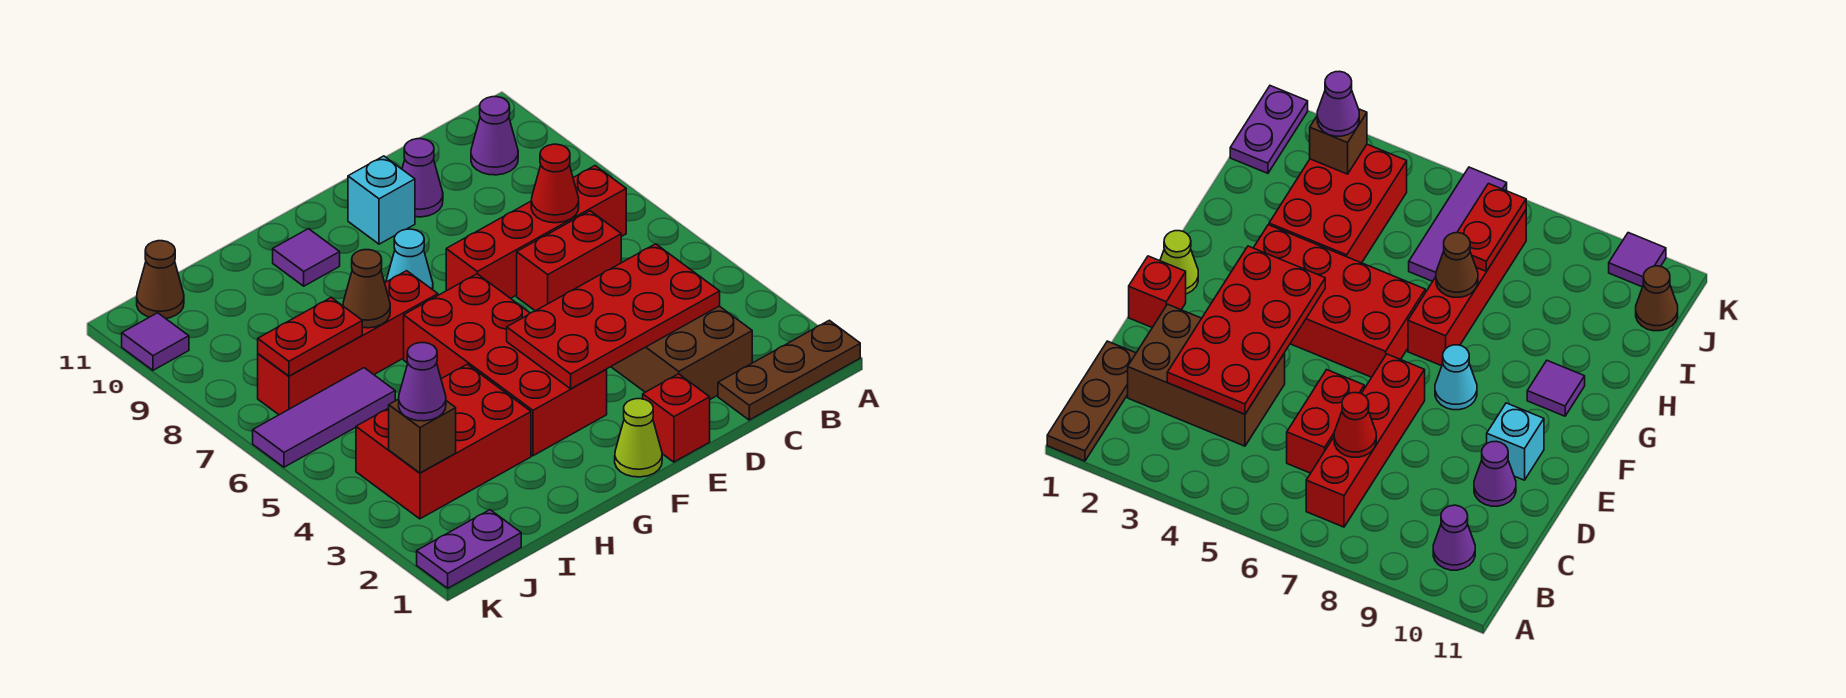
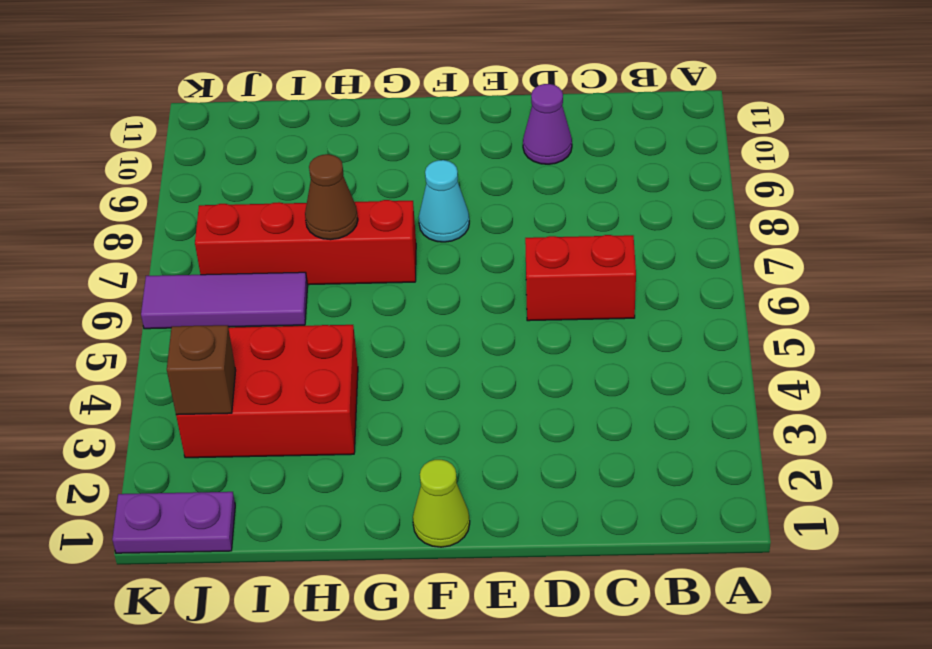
none -> brown plate A1:C1 level 1
none -> red brick B7:E7 level 1
none -> purple cone B10 level 1

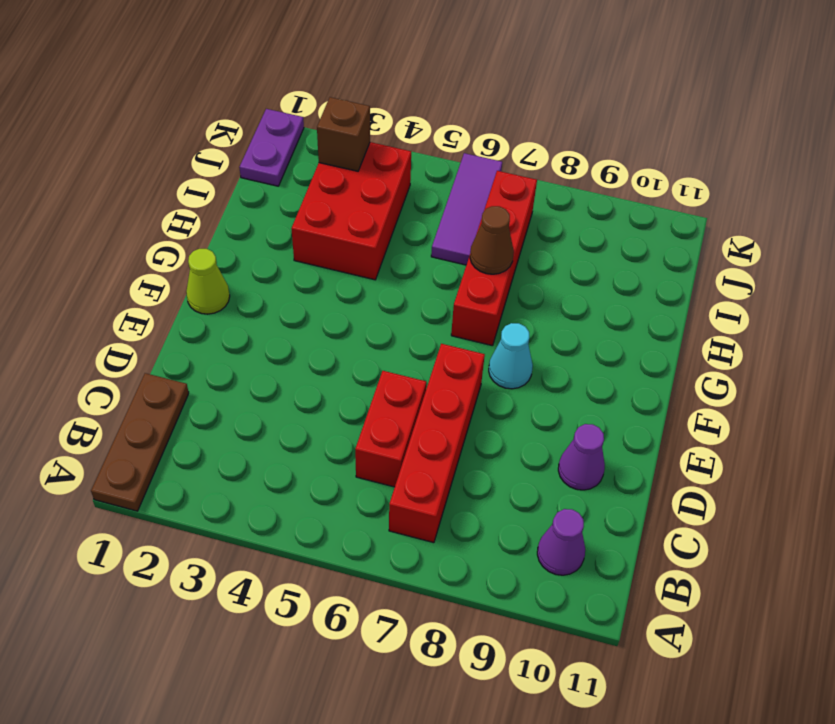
none -> brown brick C2:D4 level 1
none -> red brick E1 level 1
none -> cyan brick E10 level 1

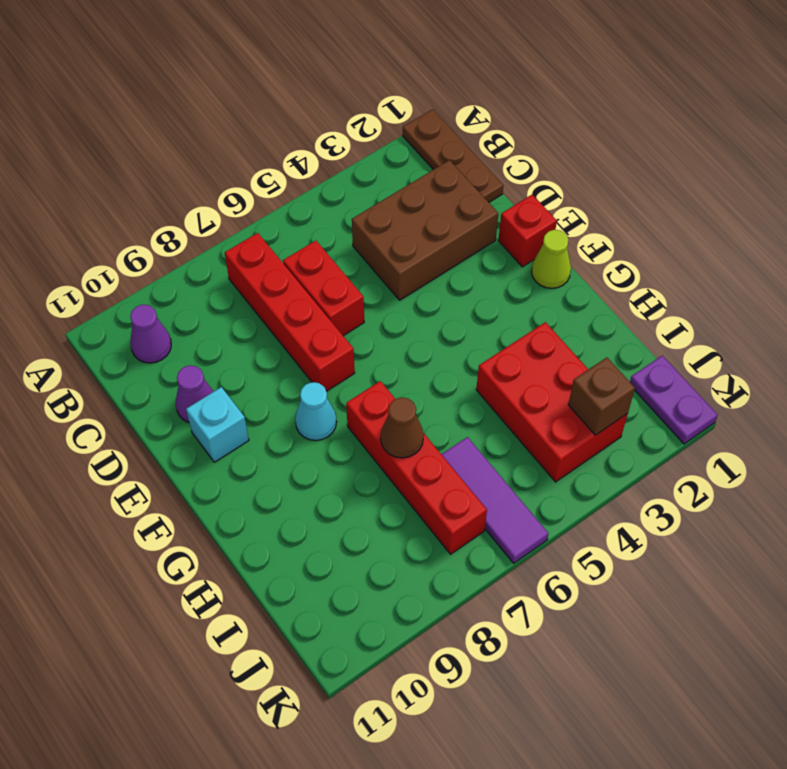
none -> red brick F3:G6 level 1
none -> purple tile G10 level 1
none -> brown cone J11 level 1

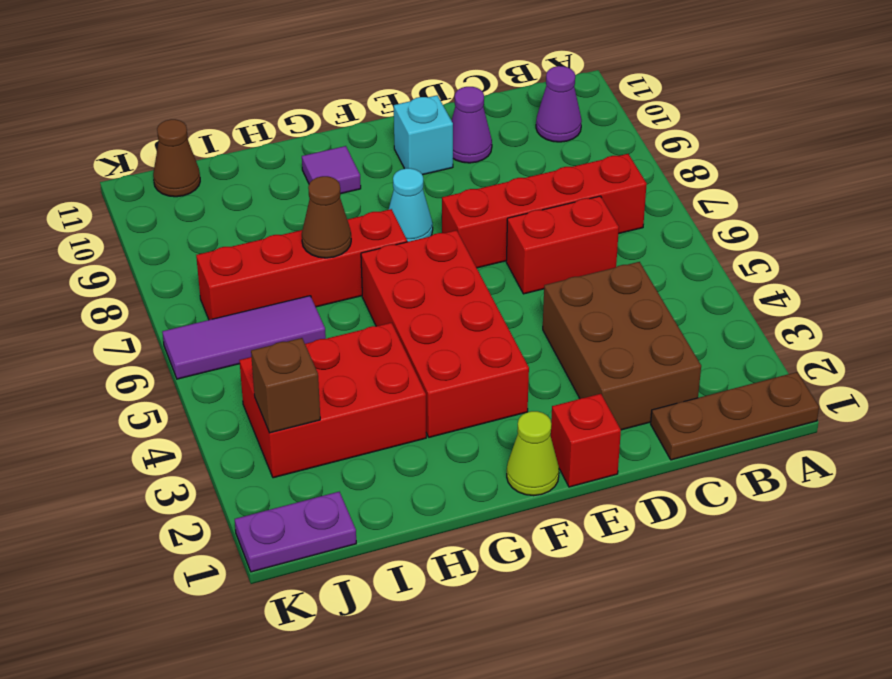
none -> purple tile K10 level 1
none -> red plate C3:F4 level 2
none -> red cone C7 level 2

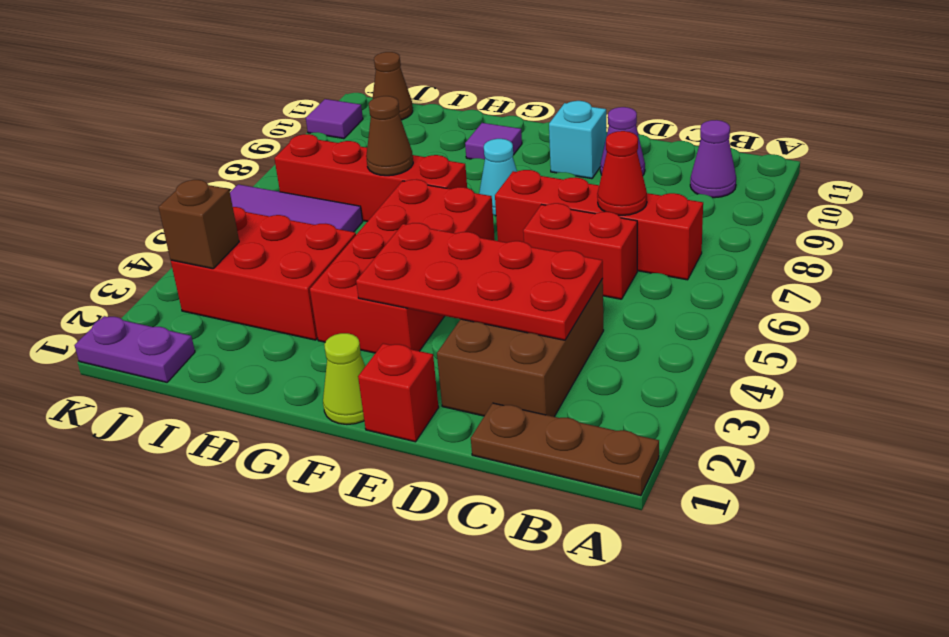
none -> red plate I7:J7 level 2
none -> purple cone J3 level 3

